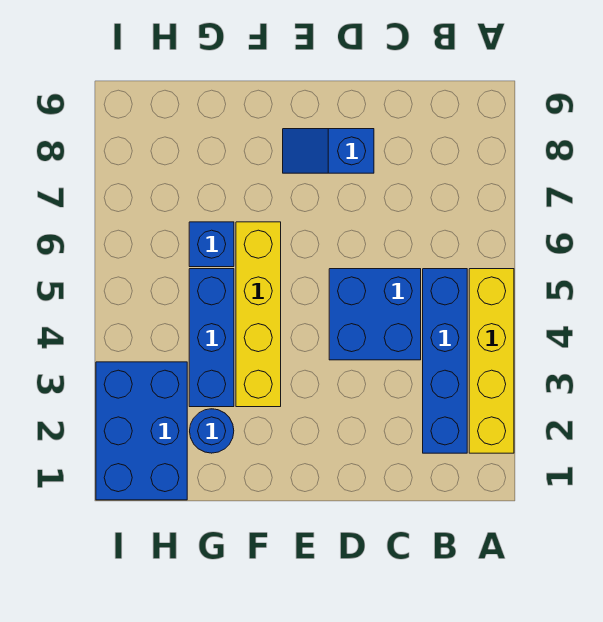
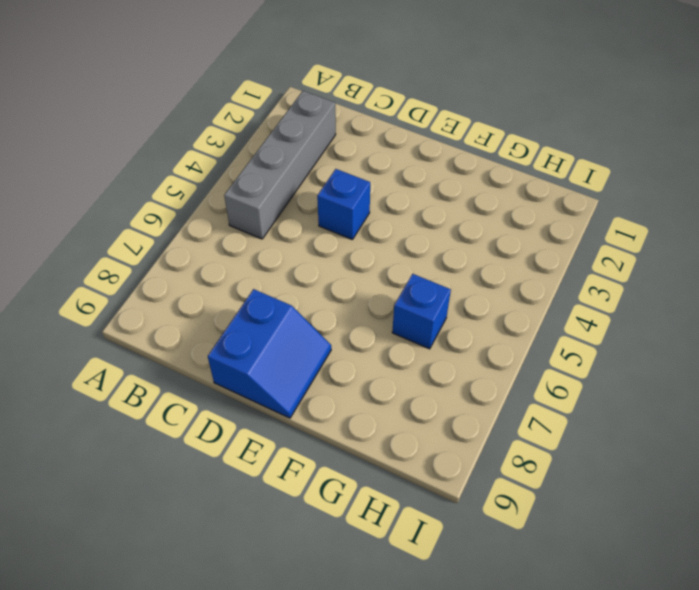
grey brick B2:B5 level 1 -> blue brick B2:B5 level 1
blue brick D4 level 1 -> blue brick C4:D5 level 1
blue slope D8:E9 level 1 top D -> blue slope D8:E8 level 1 top D
none -> yellow brick A2:A5 level 1
none -> yellow brick F3:F6 level 1

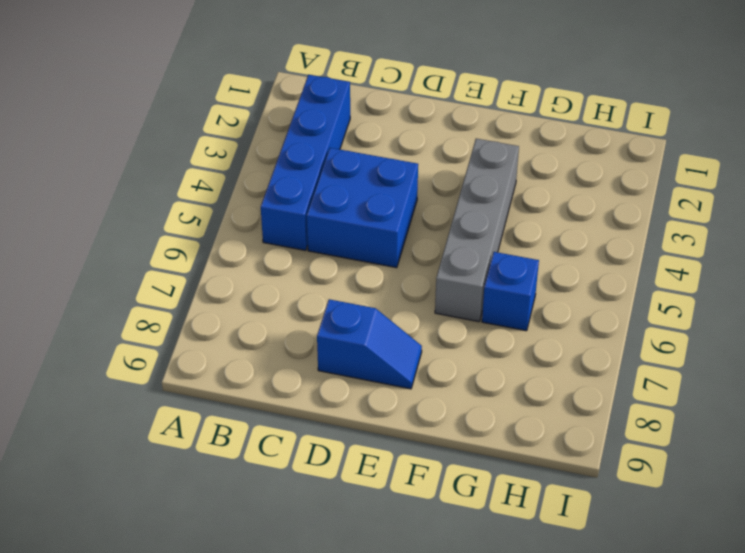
grey brick F3:F6 level 1 -> yellow brick F3:F6 level 1
none -> yellow brick A2:A5 level 1
none -> blue round brick G2 level 1

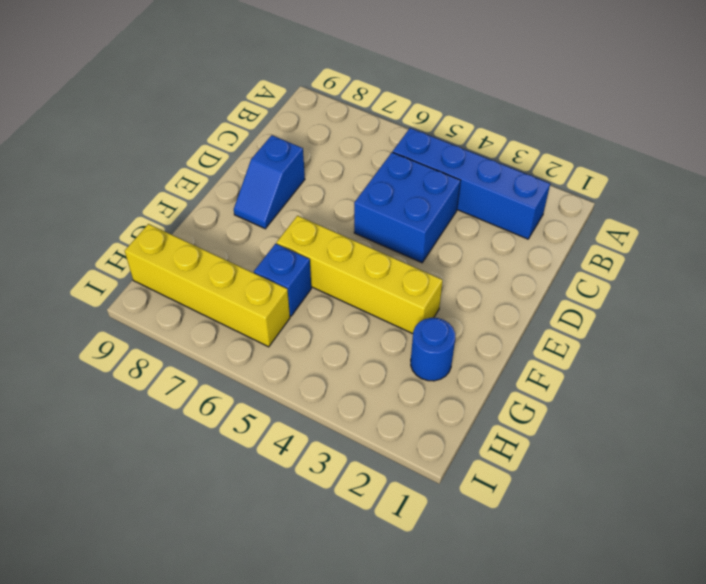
yellow brick H6:H9 level 1 -> yellow brick A2:A5 level 1
none -> blue brick G3:G5 level 1
none -> blue brick H1:I3 level 1

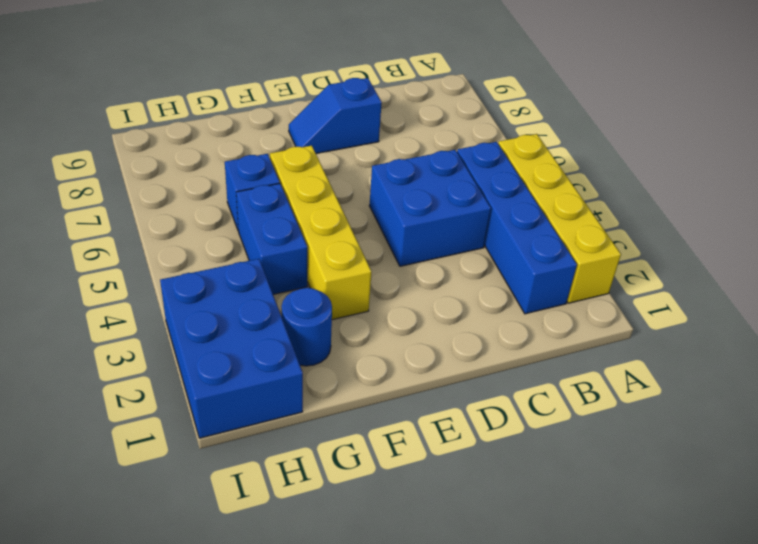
blue brick G4:G5 level 1 -> blue brick G3:G5 level 1

